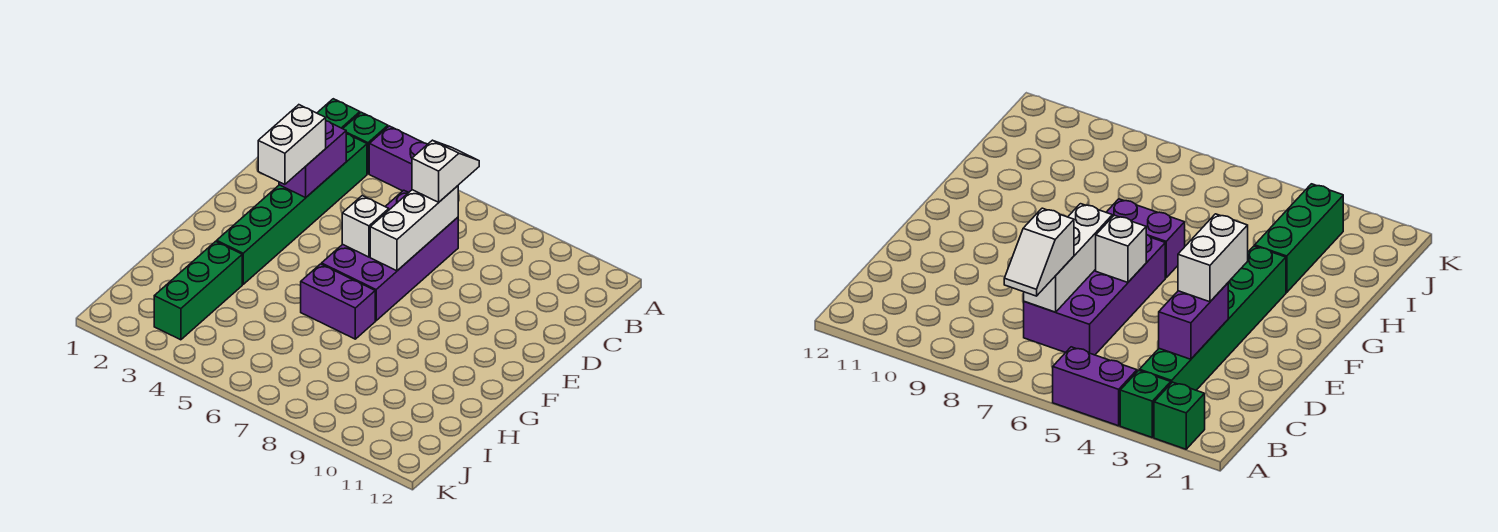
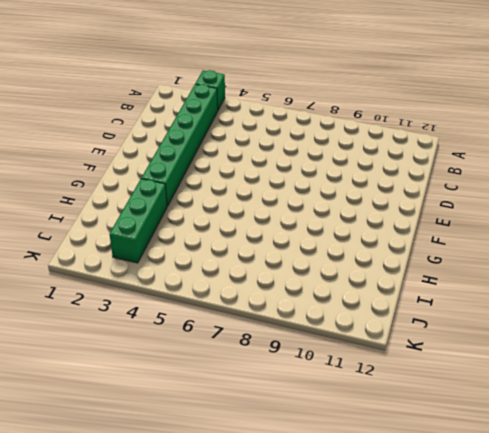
none -> green brick A2 level 1
none -> purple brick A4:A5 level 1
none -> purple brick C6:F7 level 1

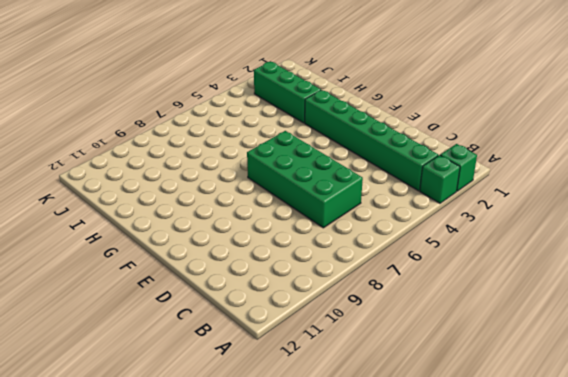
green brick C6:F7 level 1 -> purple brick C6:F7 level 1
none -> purple brick A4:A5 level 1
none -> purple brick G6:G7 level 1
none -> purple brick C3:D3 level 2

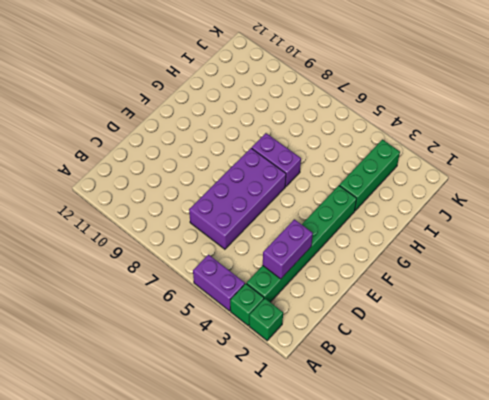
none -> white brick C7:E7 level 2
none -> white brick E6 level 2
none -> white slope B7:C7 level 3 top C

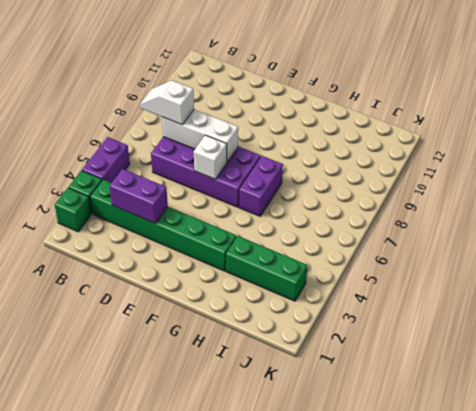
none -> white brick D3:E3 level 3

